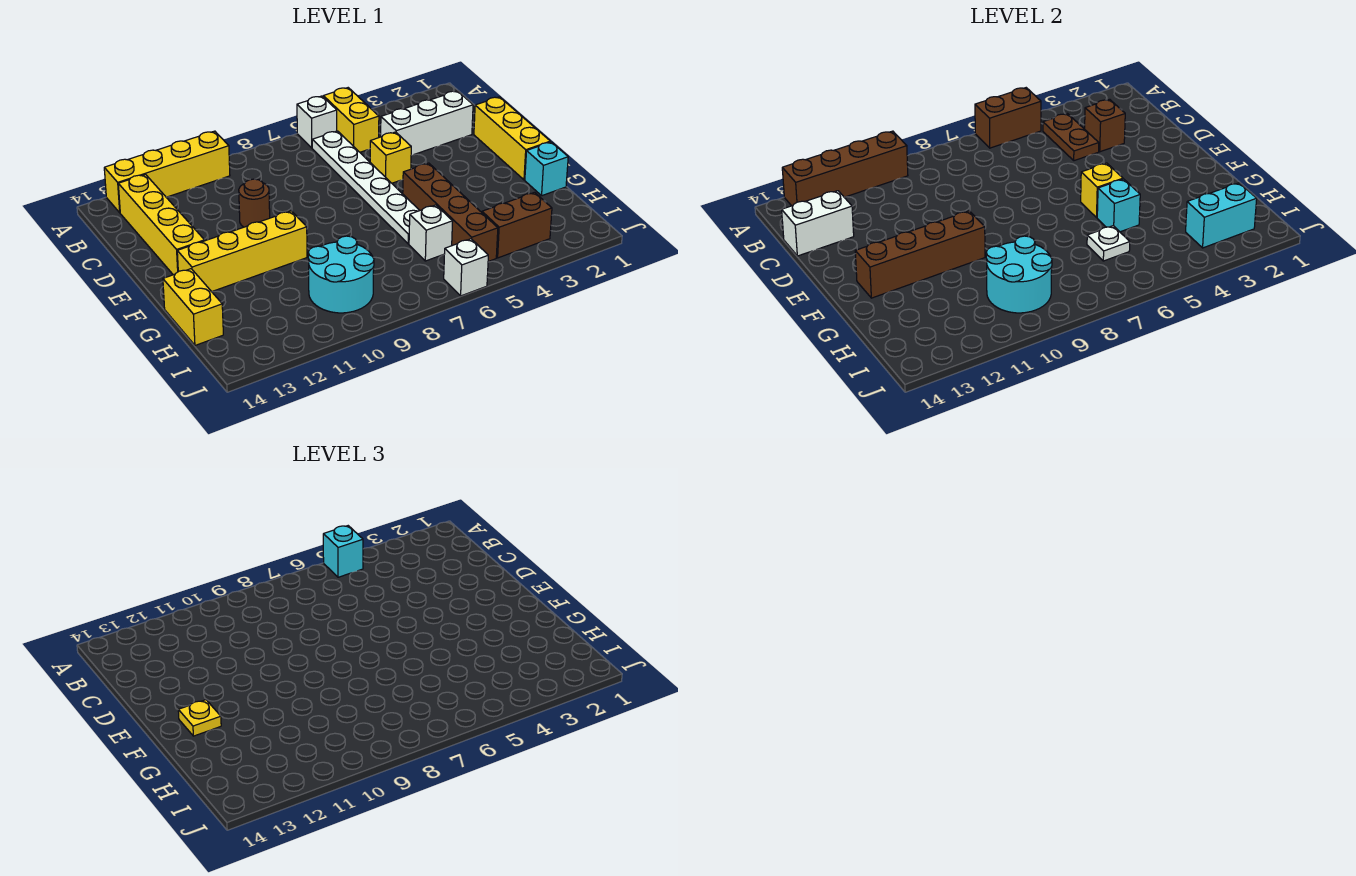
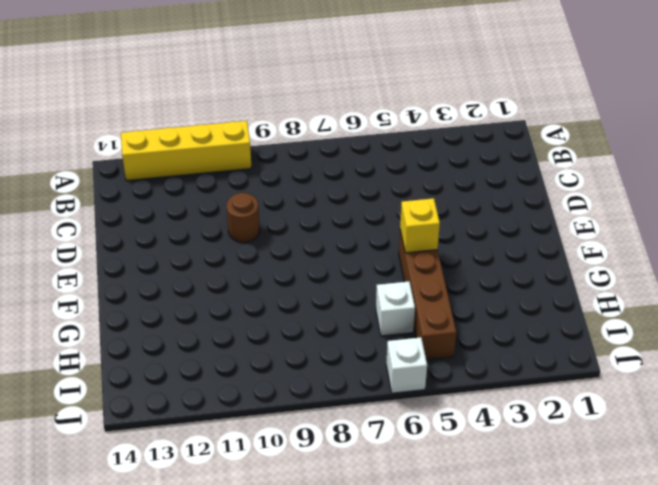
none -> yellow brick A5:B5 level 1
none -> white brick A6 level 1
none -> white plate B6:G6 level 1
none -> yellow brick B13:E13 level 1

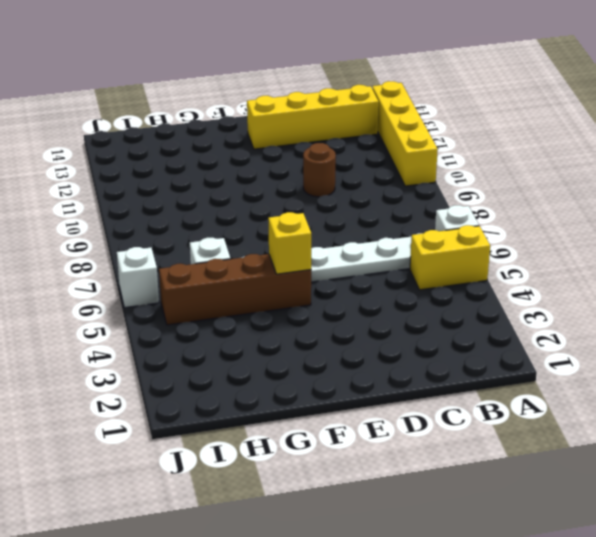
none -> white brick C2:C4 level 1
none -> yellow brick D1:F1 level 1
none -> yellow brick D5 level 1
none -> yellow brick F10:F13 level 1

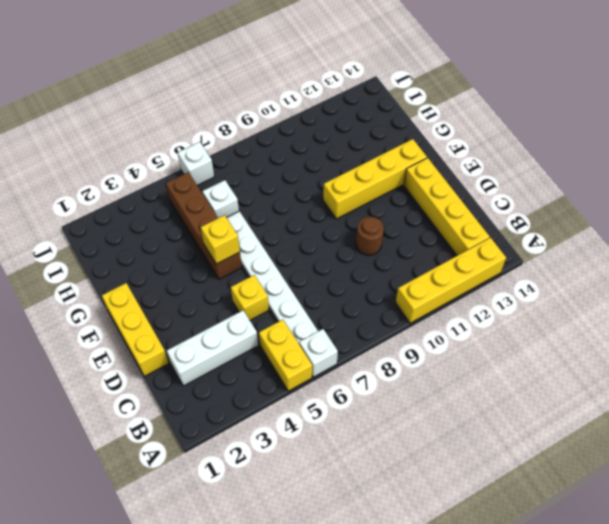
none -> cyan brick G1 level 1
none -> yellow brick G14:H14 level 1
none -> cyan round brick H9:I10 level 1
none -> brown brick I3:I4 level 1

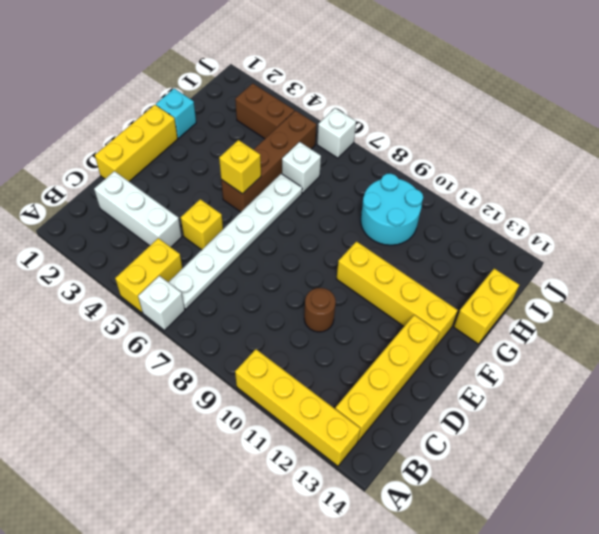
none -> brown brick A5:A6 level 2
none -> brown brick A10:A13 level 2
none -> brown plate B4:C4 level 2
none -> brown brick C3 level 2

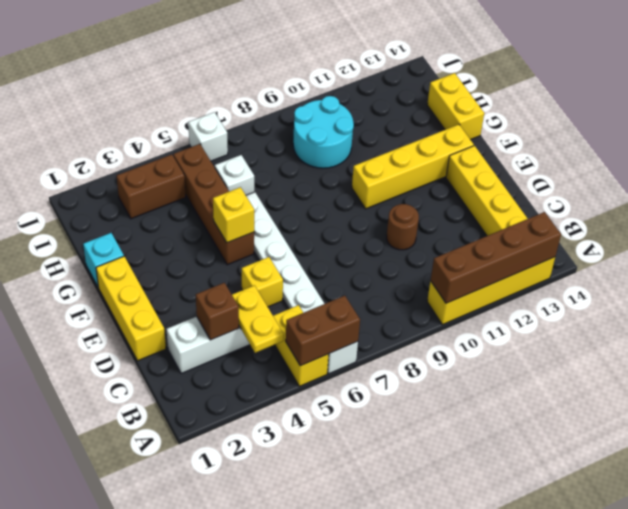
yellow plate B4:C4 level 2 -> brown plate B4:C4 level 2
none -> white brick C13:C14 level 2
none -> brown brick F10:F13 level 2
none -> cyan brick G5 level 2
none -> white plate H6 level 2

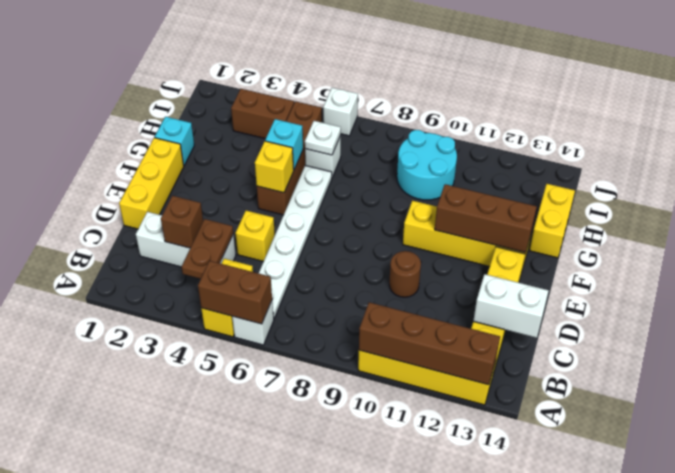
brown brick F11:F13 level 2 -> brown brick F10:F13 level 2
none -> cyan round brick H9:I10 level 2
none -> cyan brick I2:I3 level 2
none -> cyan brick A5 level 3
none -> yellow plate F13 level 3

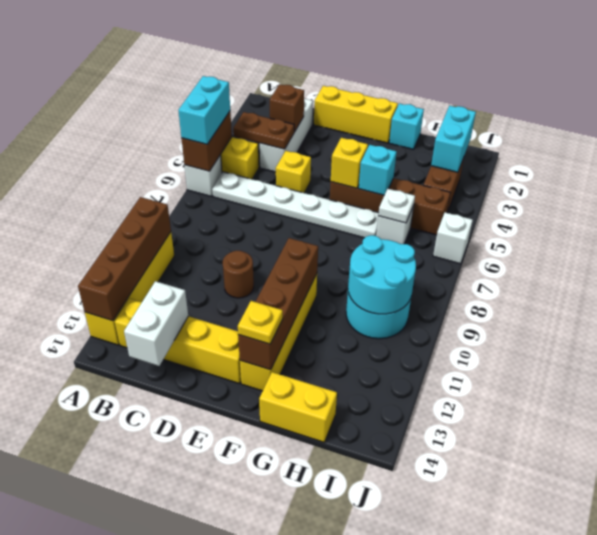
cyan brick A5:A6 level 3 -> cyan brick A5 level 3

